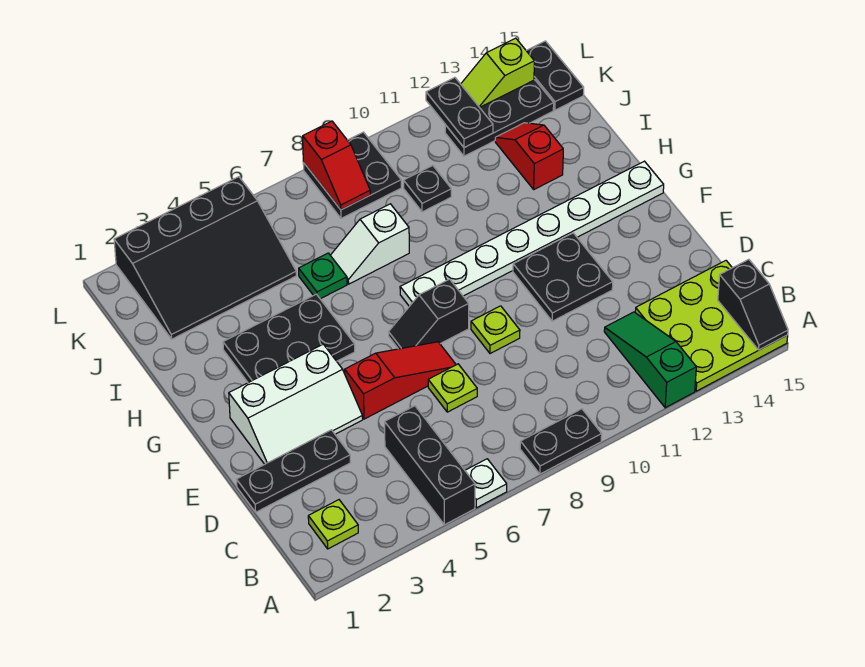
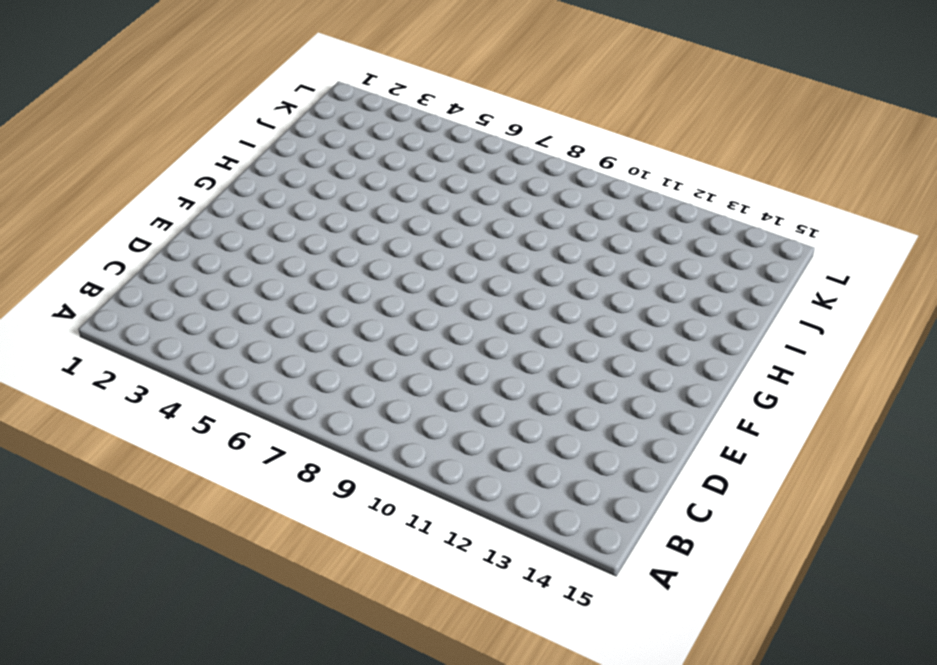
none -> black brick A5:C5 level 1
none -> white plate A6 level 1
none -> black plate A8:A9 level 1

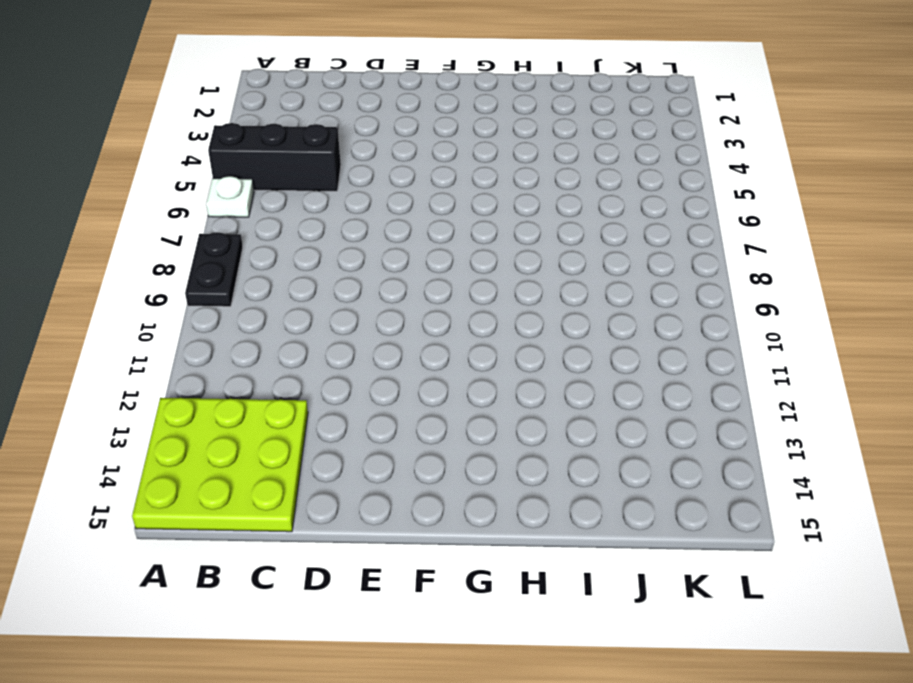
none -> green slope A12:C12 level 1 top A
none -> lime plate B2 level 1
none -> black plate D1:D3 level 1

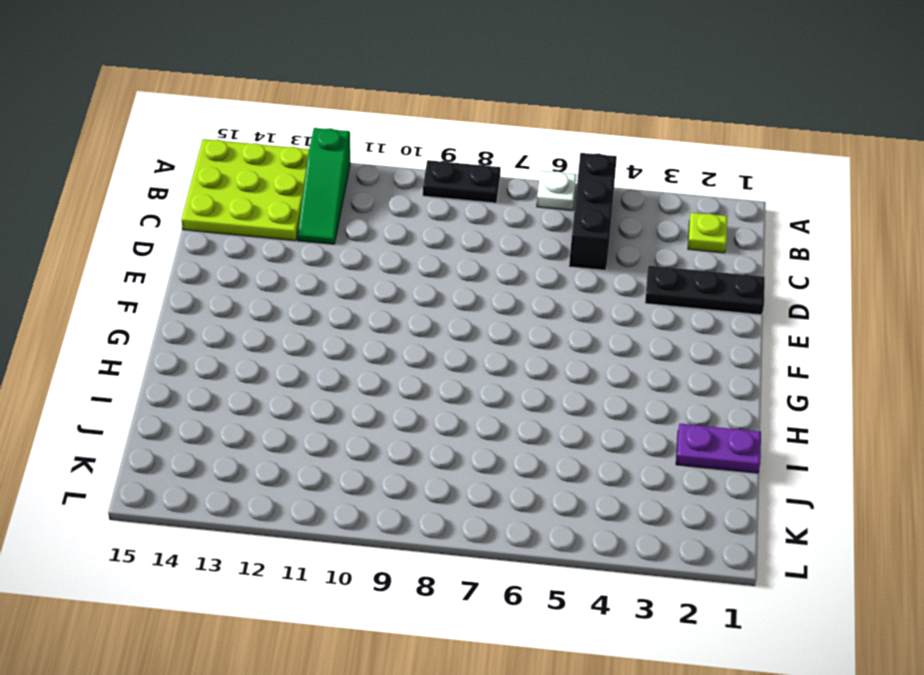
purple plate I1:I2 level 1 -> none
none -> lime plate D7 level 1
none -> white slope E2:F4 level 1 top F
none -> red slope E5:E7 level 1 top 5

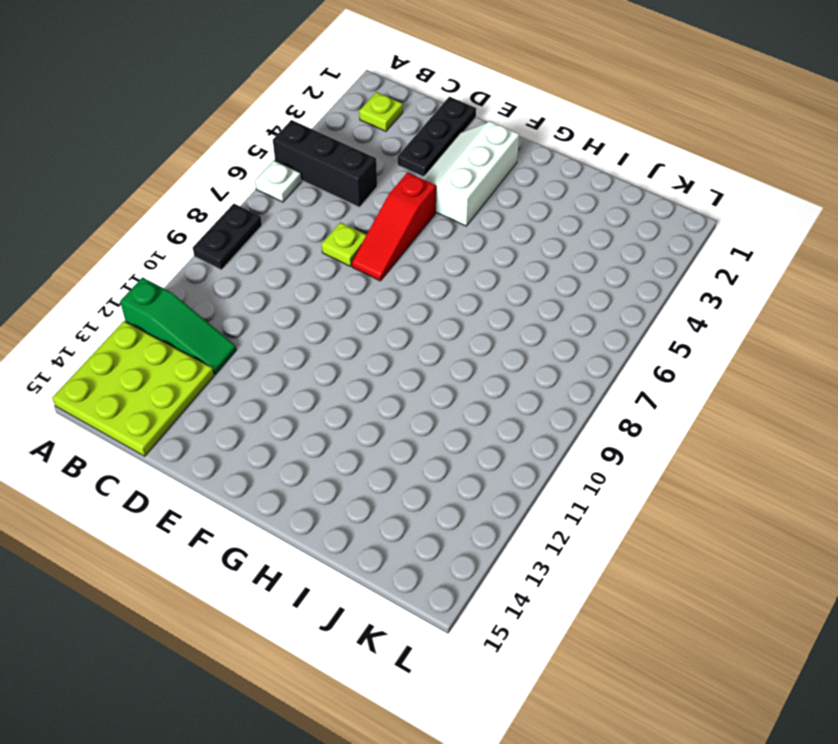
none -> lime plate E9 level 1
none -> black plate E11:F12 level 1
none -> black slope F7:F8 level 1 top 8

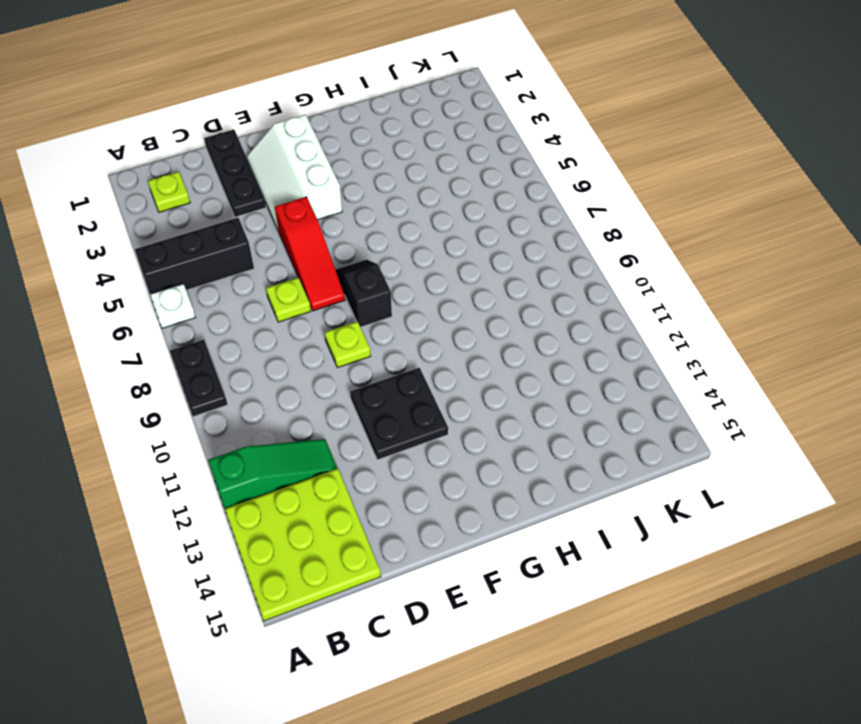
none -> black plate G3:H5 level 1
none -> white plate G8:G15 level 1
none -> green plate I6 level 1

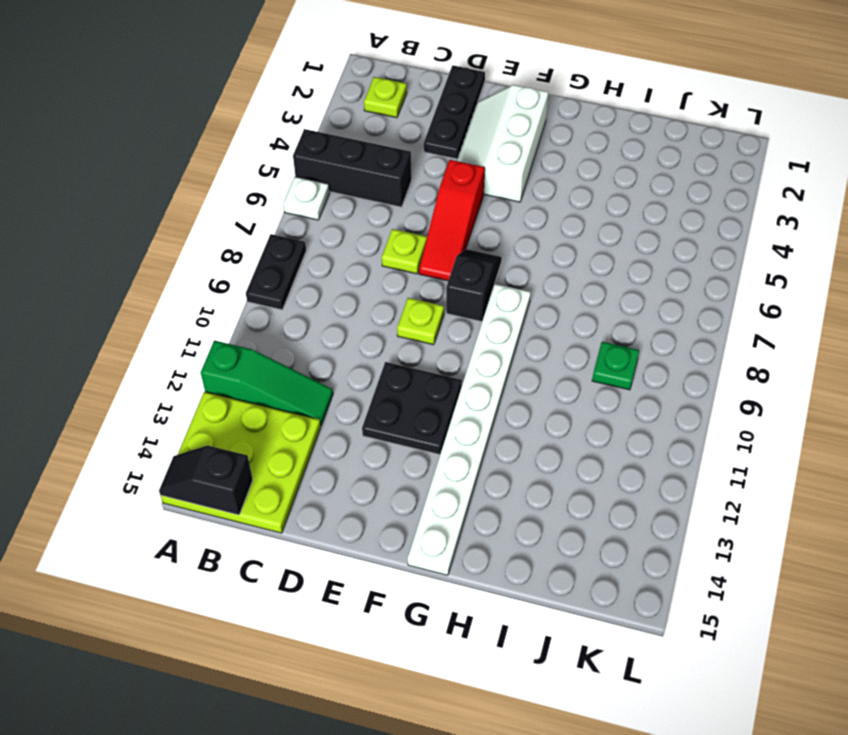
green plate J9 level 1 -> green plate I6 level 1
none -> black plate G3:H5 level 1
none -> white slope I7:I8 level 1 top 8
none -> red slope I13:J13 level 1 top I

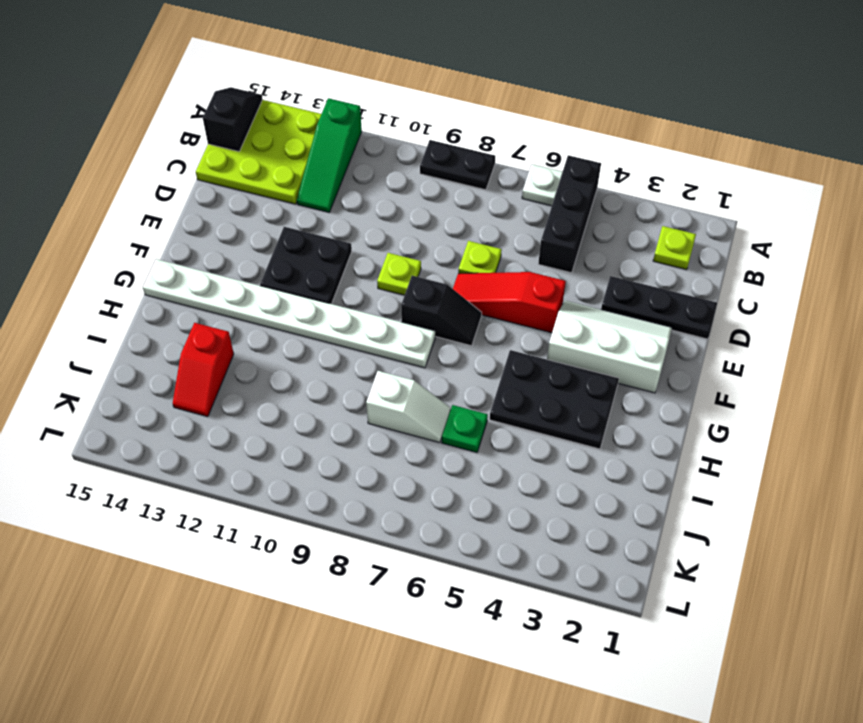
none -> black slope J2:L5 level 1 top L
none -> black plate J10 level 1
none -> black plate K8:L9 level 1

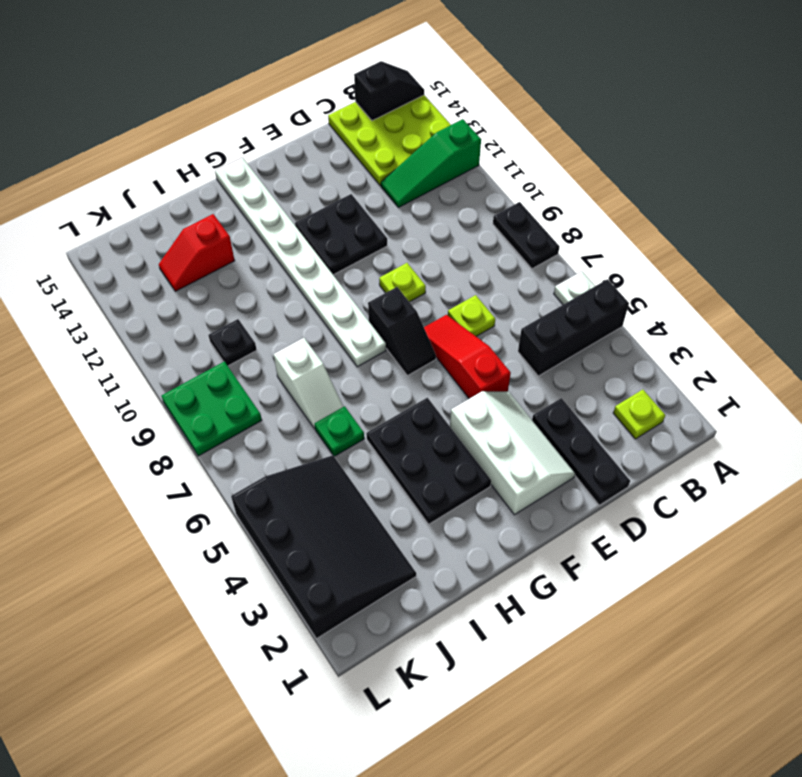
green plate K8:L9 level 1 -> black plate K8:L9 level 1
none -> black plate K12:K14 level 1
none -> black plate K15:L15 level 1
none -> lime slope L13:L14 level 1 top 14

